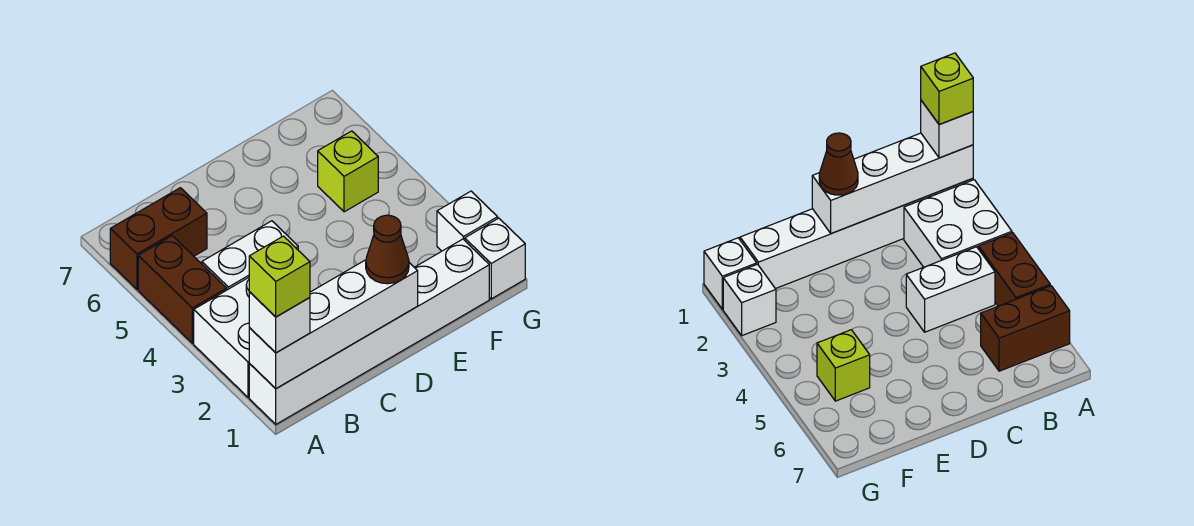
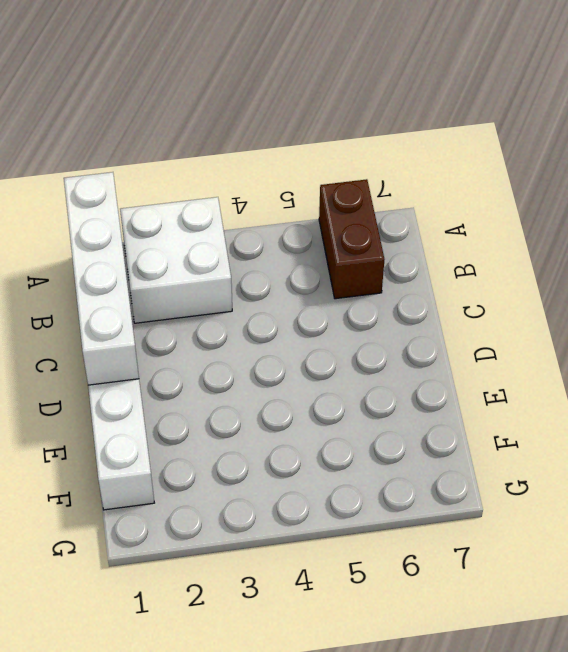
none -> brown brick A4:A5 level 1
none -> white brick B4:C4 level 1
none -> lime brick F5 level 1

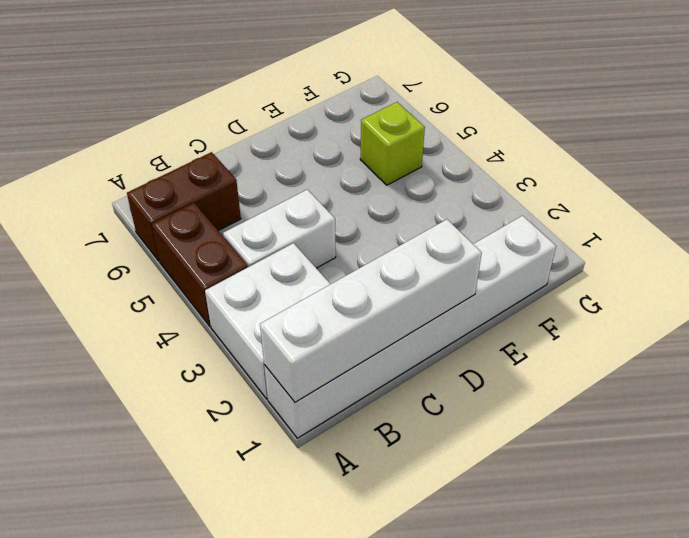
none -> white brick G1 level 1
none -> white brick G2 level 1
none -> white brick A1 level 3

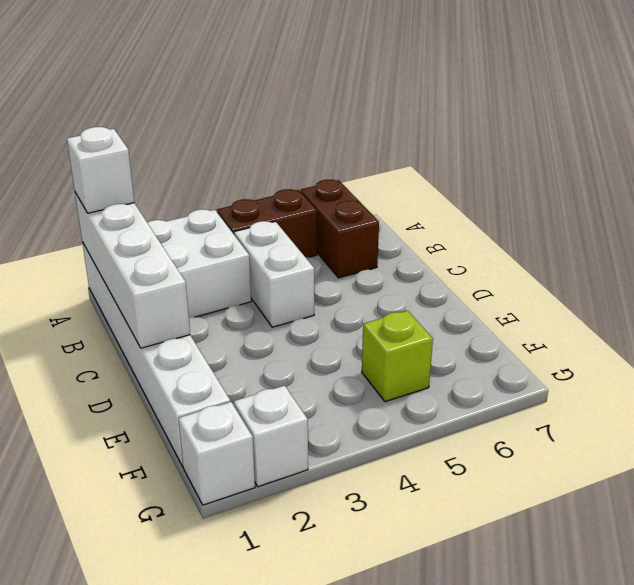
none -> brown cone D1 level 3
none -> lime brick A1 level 4

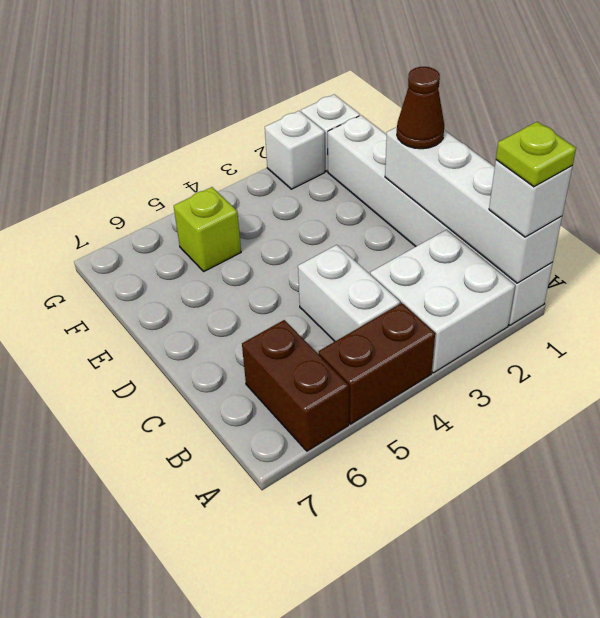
lime plate A1 level 4 -> lime brick A1 level 4

